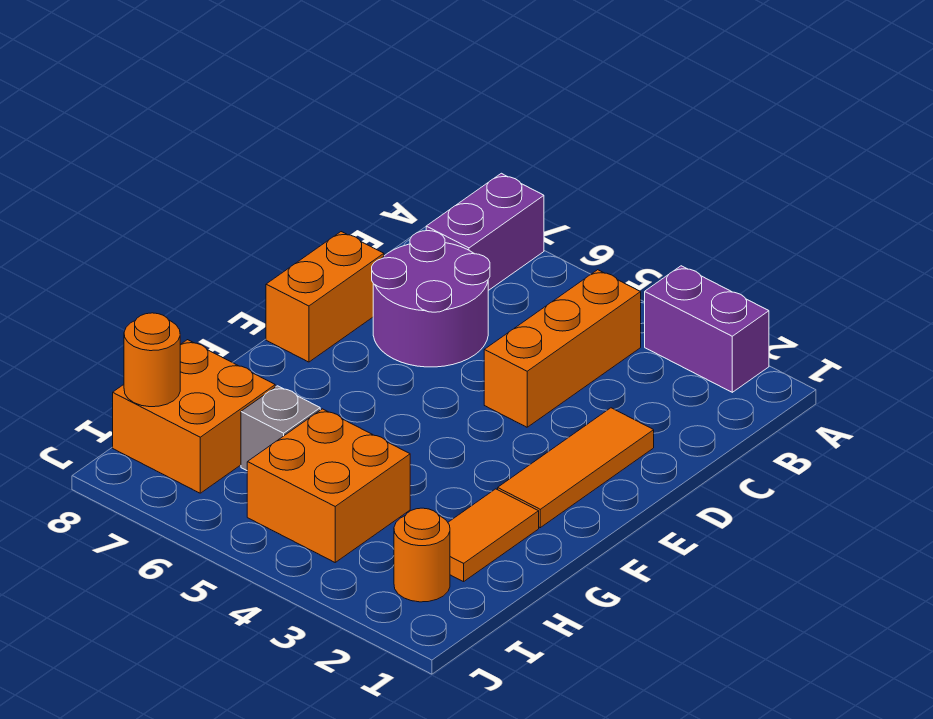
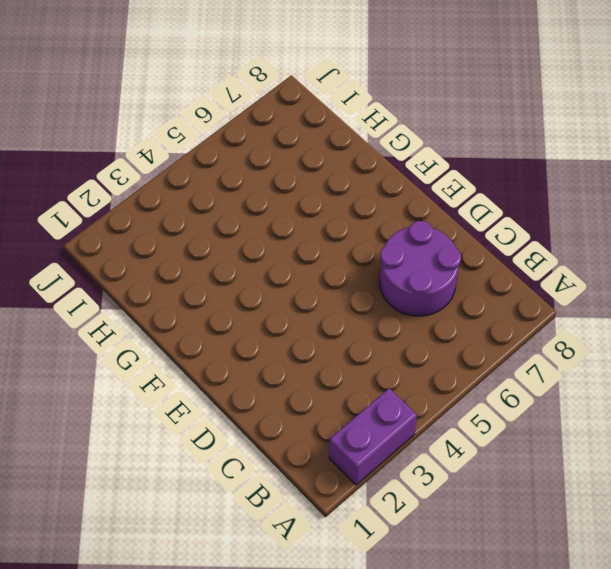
none -> purple brick A7:B7 level 1
none -> orange brick B4:D4 level 1
none -> orange tile D2:F2 level 1

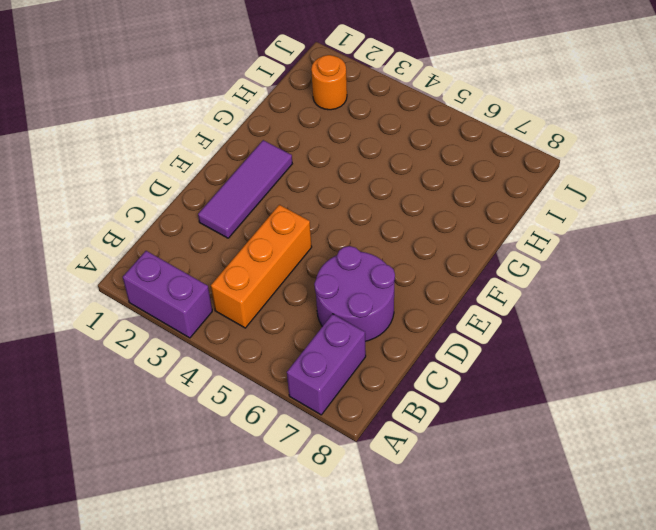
purple tile D2:F2 level 1 -> orange tile D2:F2 level 1
none -> orange brick D8:E8 level 1
none -> orange tile G2:H2 level 1
none -> orange brick H4:I5 level 1

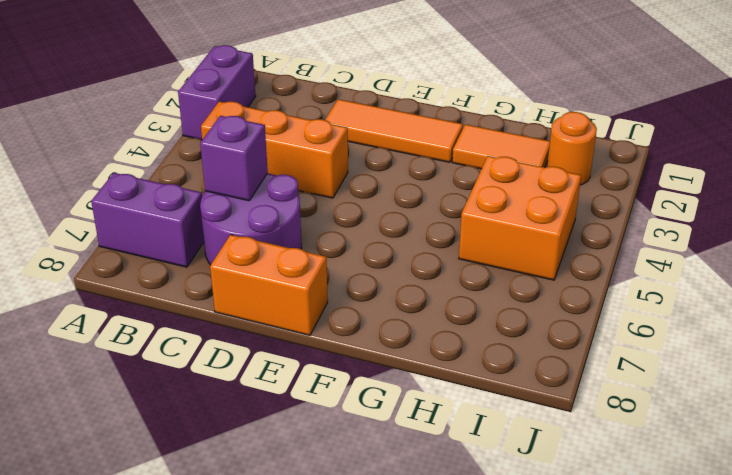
purple brick C6 level 2 -> none
none -> grey brick H6 level 1
none -> orange brick H7:I8 level 1
none -> orange round brick I8 level 2

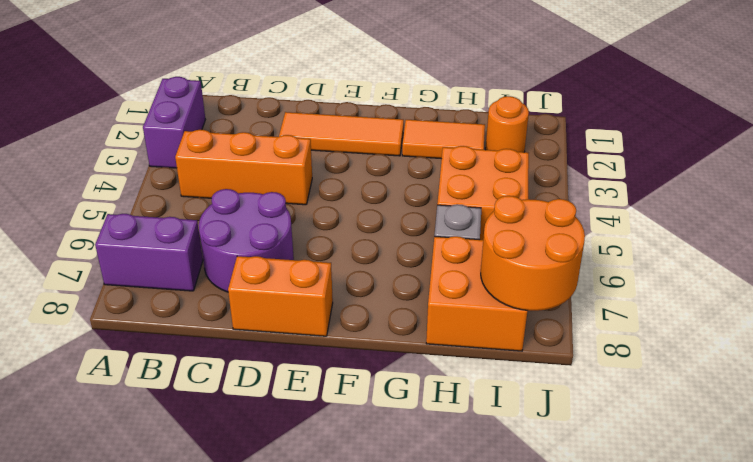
orange round brick I7:J8 level 2 -> orange round brick I8 level 2

